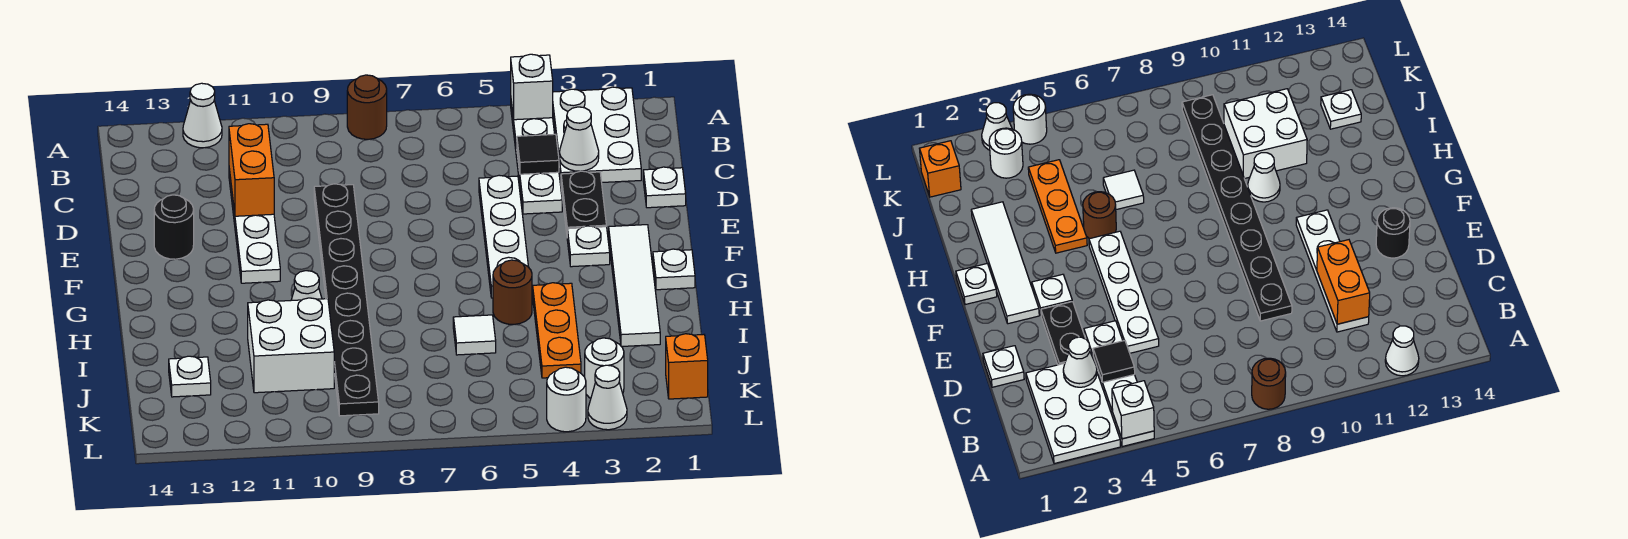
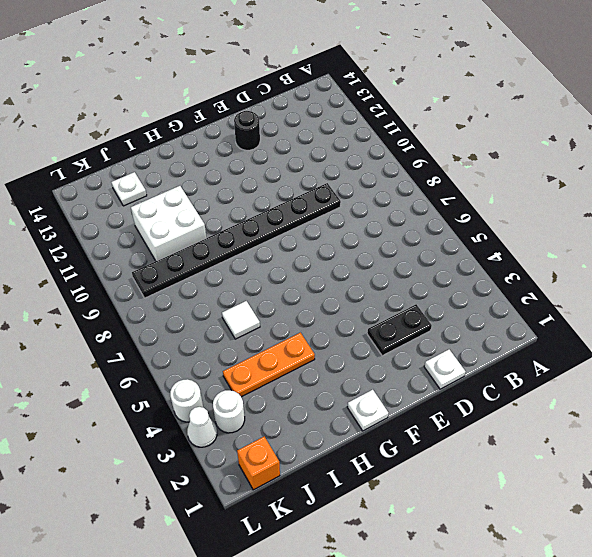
none -> white plate A2:C3 level 1
none -> white plate A4:D4 level 1
none -> brown round brick A8 level 1

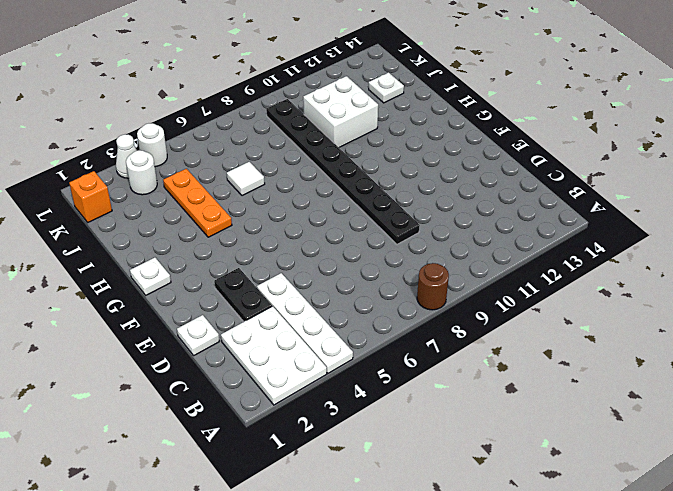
none -> white cone A12 level 1
none -> white plate C11:F11 level 1
none -> white plate D5:G5 level 1

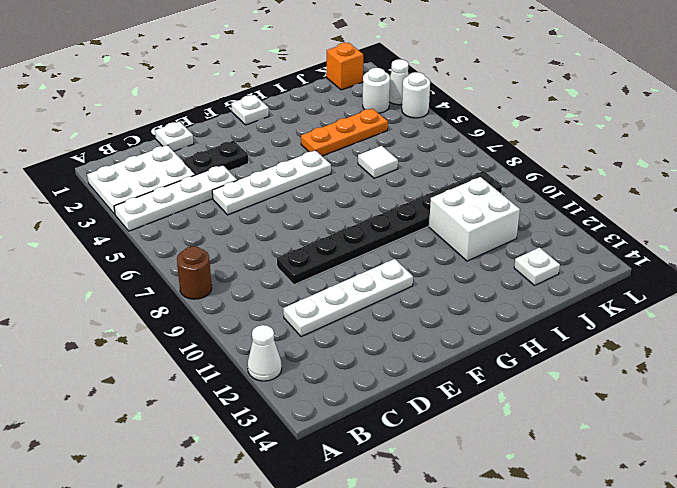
none -> black round brick E13 level 1
none -> white tile F2:I2 level 1
none -> white plate F3 level 1

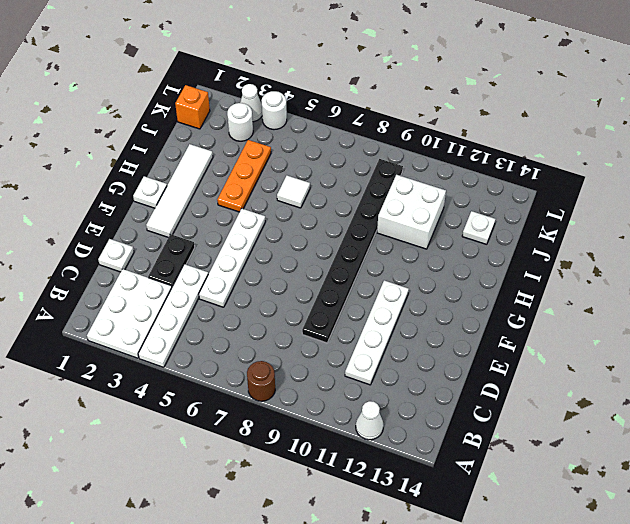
none -> black round brick E13 level 1
none -> white plate F3 level 1
none -> brown round brick H5 level 1

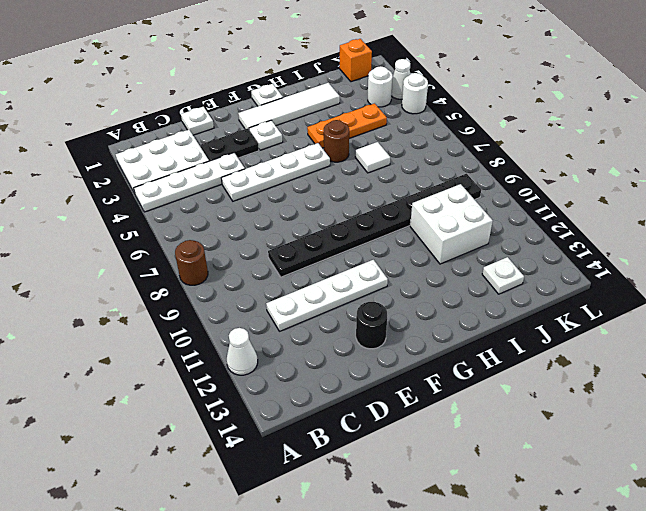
none -> white cone H10 level 1
none -> white brick A4 level 2
none -> white cone C3 level 2

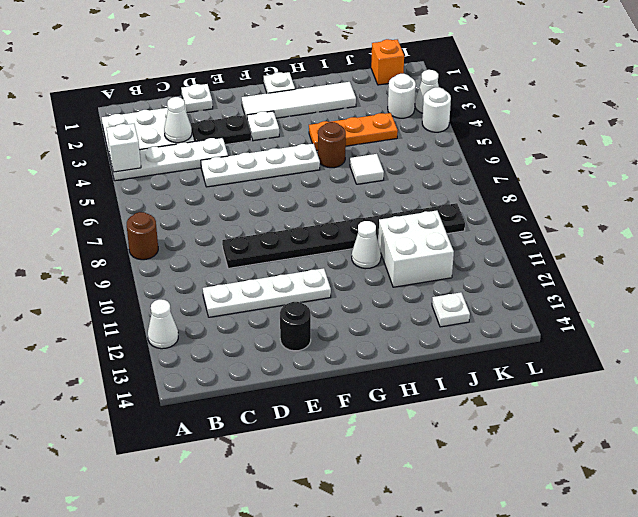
none -> black tile C4 level 2
none -> orange brick C11:D11 level 2

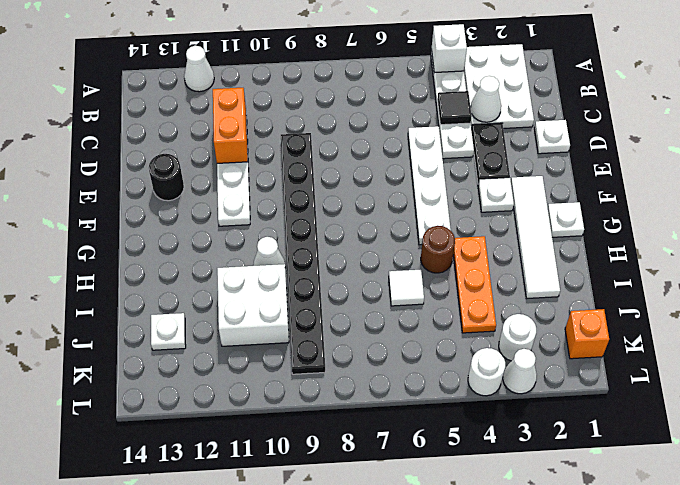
none -> brown round brick A8 level 1

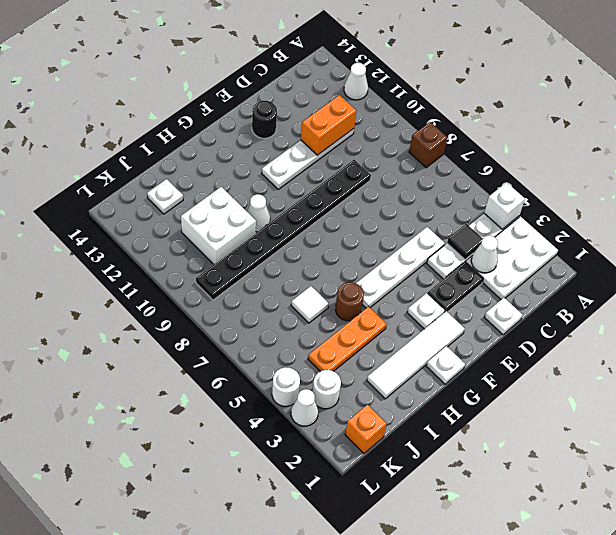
brown brick A8 level 1 -> brown round brick A8 level 1

